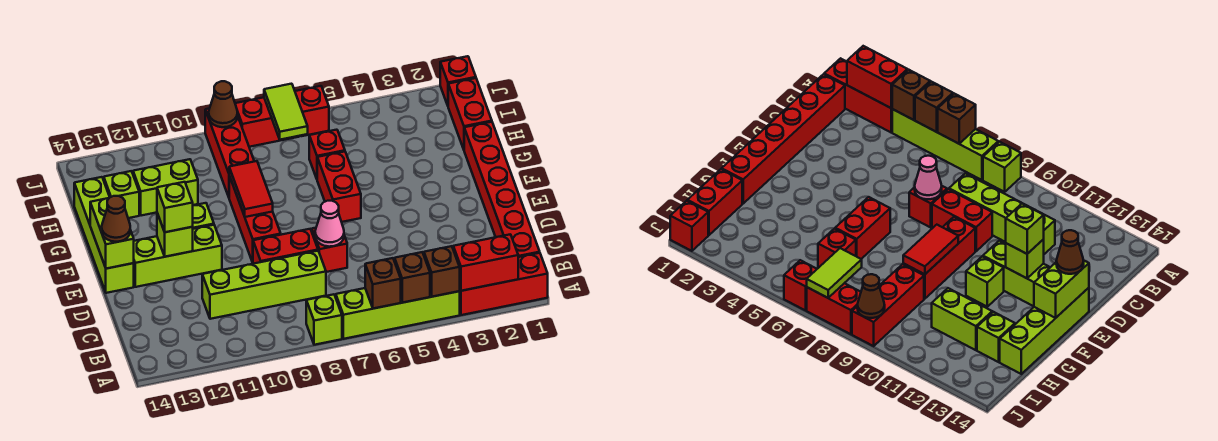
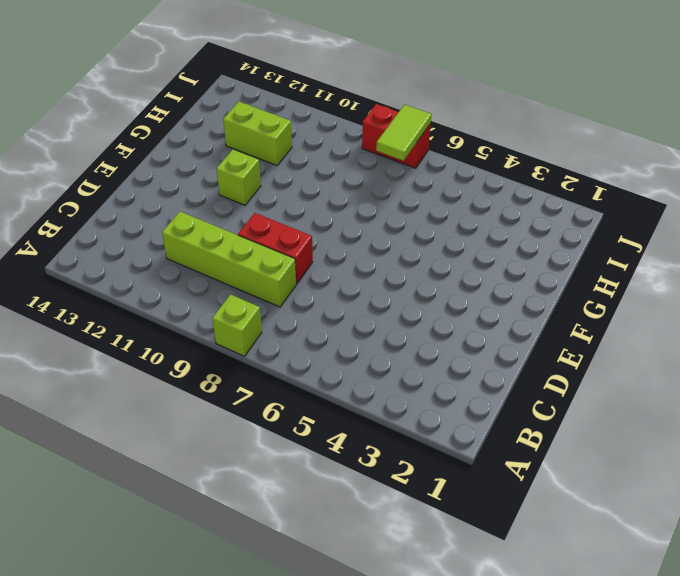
none -> red brick A1:A3 level 1
none -> lime brick A4:A7 level 1
none -> red brick B1:G1 level 1
none -> red brick D7 level 1

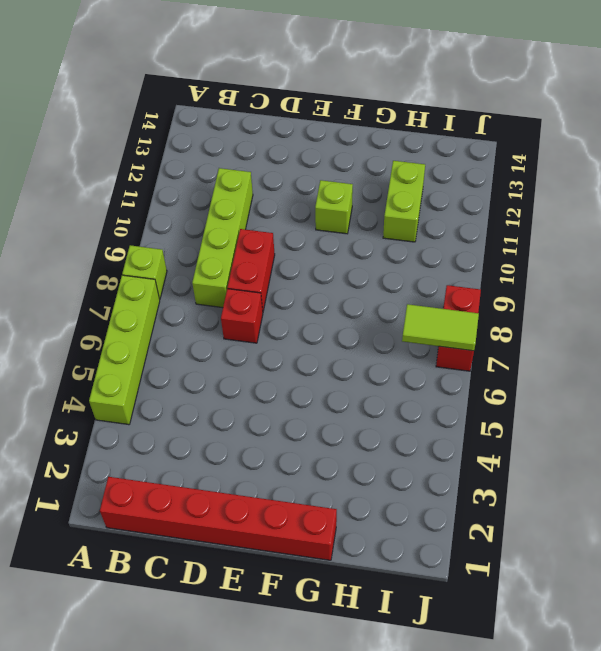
none -> red brick A1:A3 level 1
none -> red brick E9:G9 level 1
none -> lime brick E11:E13 level 1
none -> lime brick E14:H14 level 1

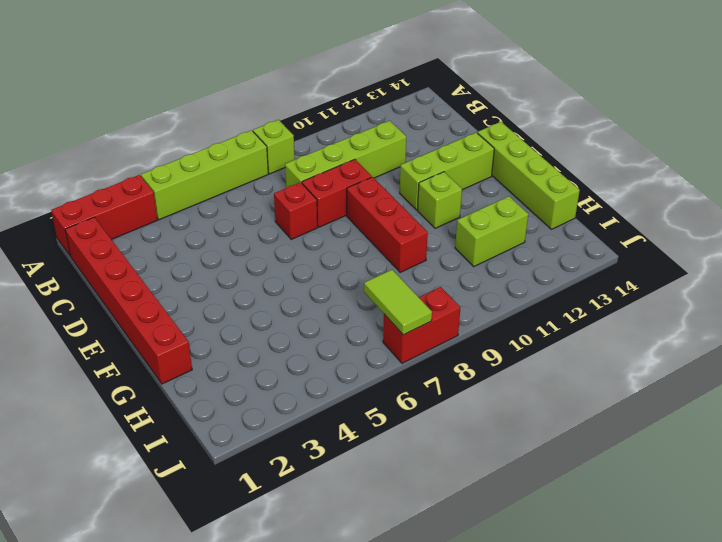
none -> red brick F6:G6 level 1
none -> red brick H1:I1 level 1
none -> red brick H6 level 1
none -> red brick H9:J9 level 1

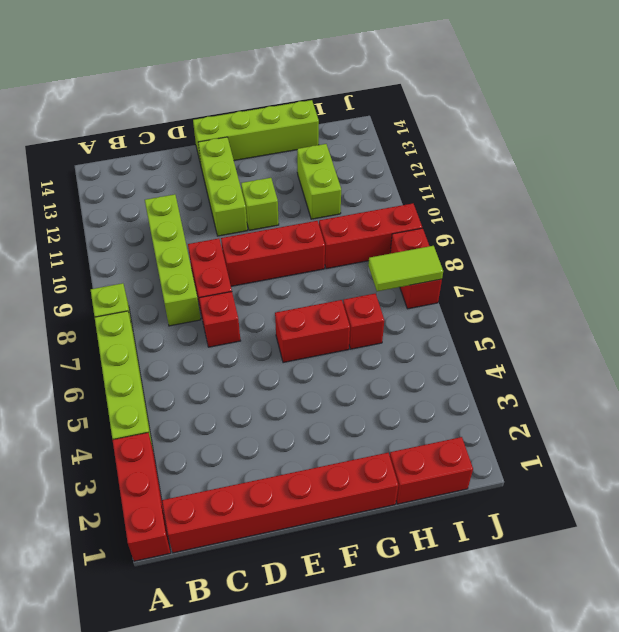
none -> lime brick H13 level 1
none -> red brick J1 level 1
none -> red brick J6 level 1
none -> red brick A2:A3 level 2

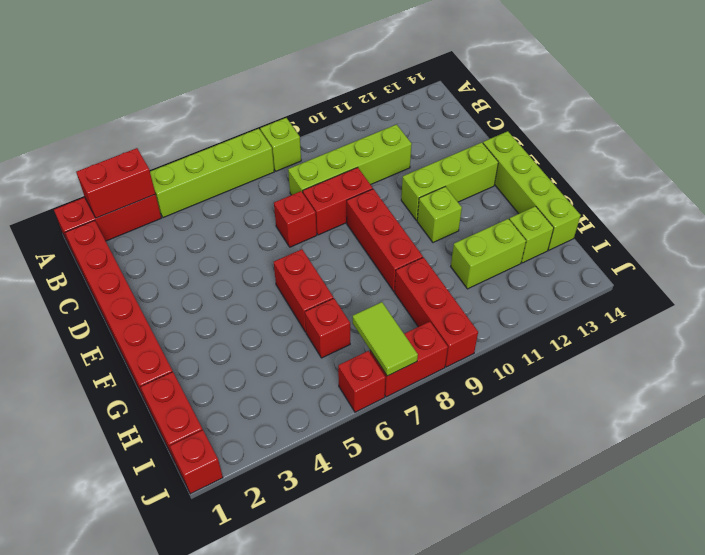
none -> brown brick A4 level 2
none -> brown brick A5 level 2
none -> brown brick A6 level 2
none -> pink cone D7 level 2

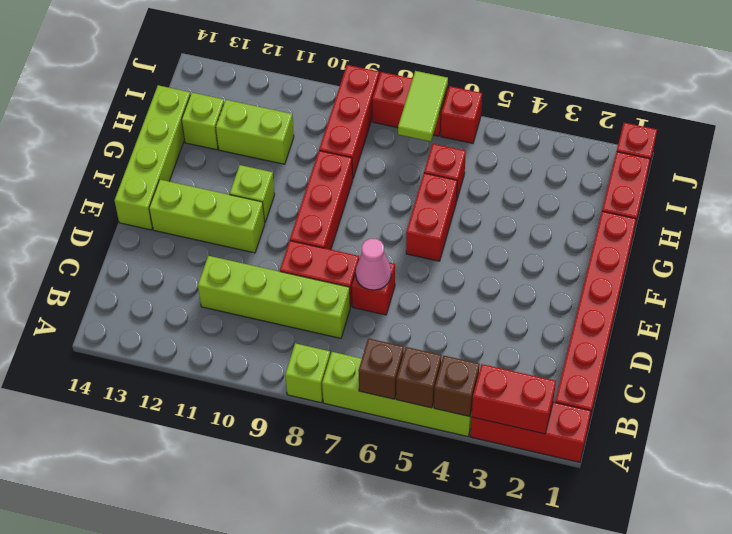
none -> lime brick E12 level 2
none -> lime brick E14:F14 level 2
none -> red tile F9:G9 level 2
none -> brown cone J9 level 2

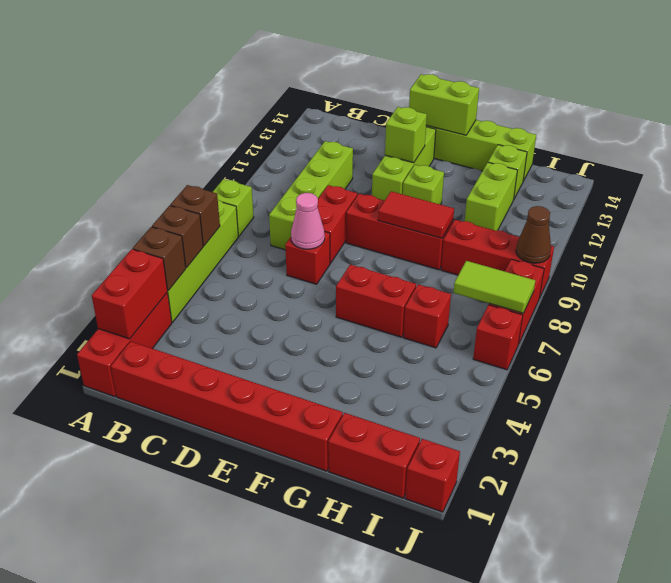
none -> lime brick E12 level 3
none -> brown cone E14 level 3

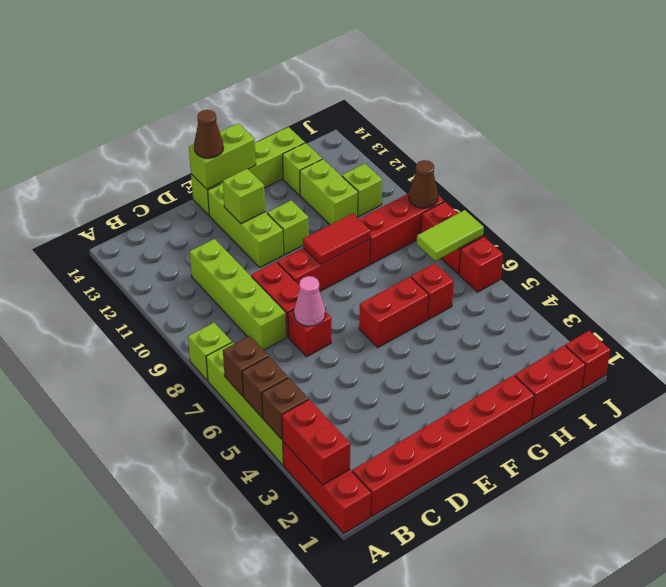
lime brick I11 level 1 -> lime brick E12 level 3

